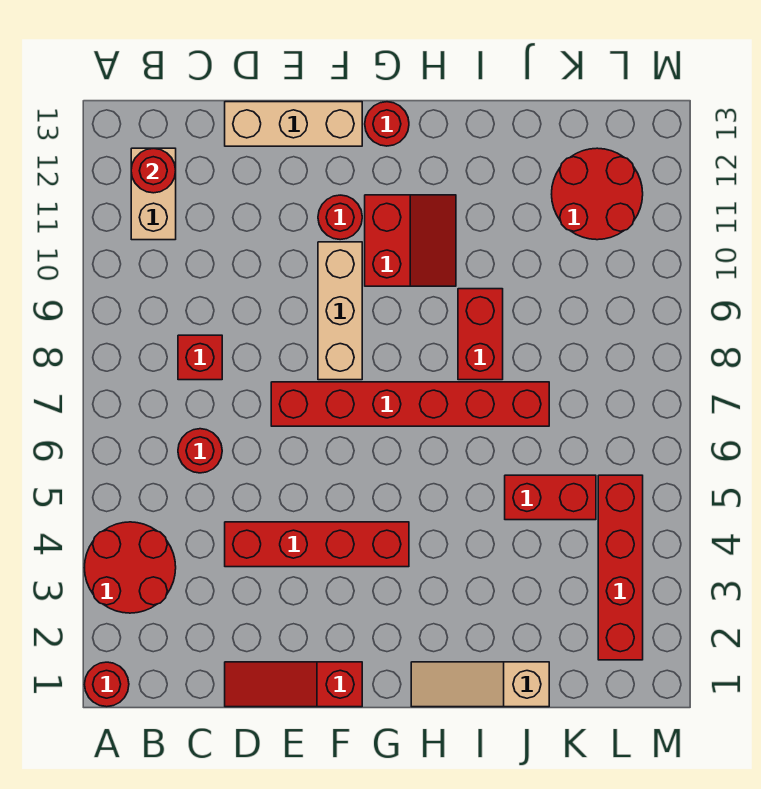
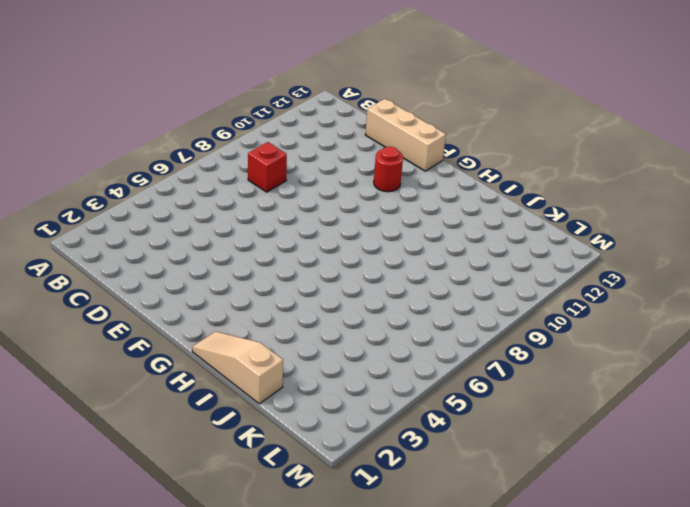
none -> red round brick A1 level 1
none -> red round brick A3:B4 level 1
none -> tan brick B11:B12 level 1

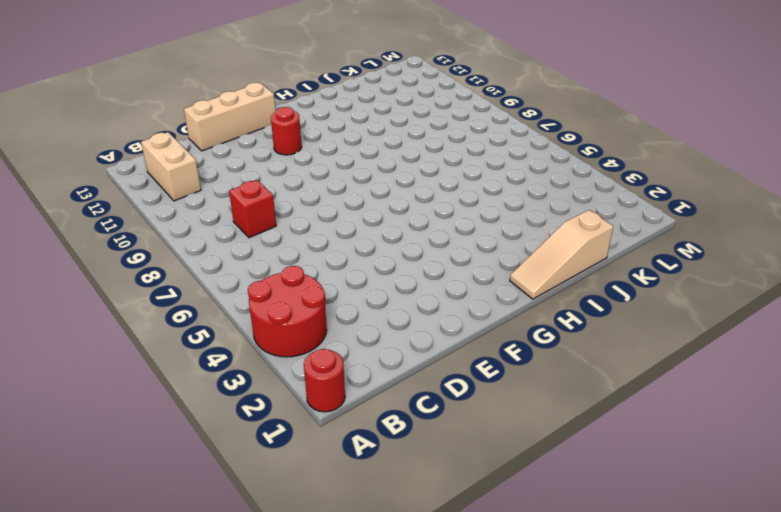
none -> red round brick C6 level 1
none -> red slope D1:F1 level 1 top F
none -> red brick D4:G4 level 1

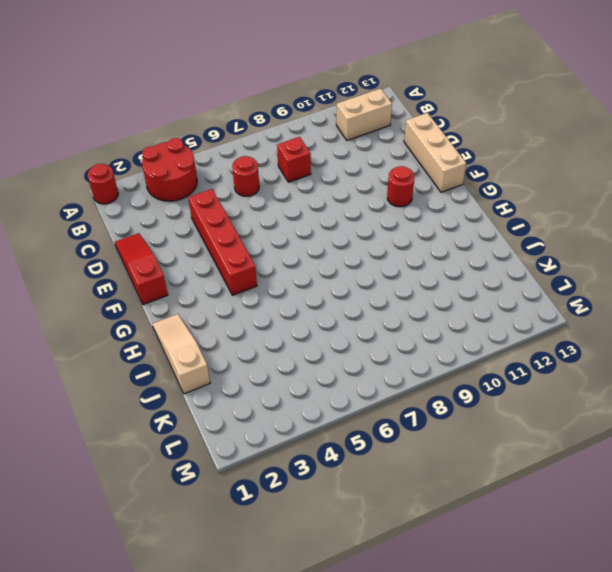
none -> red brick E7:J7 level 1
none -> tan brick F8:F10 level 1
none -> red slope G10:H11 level 1 top G

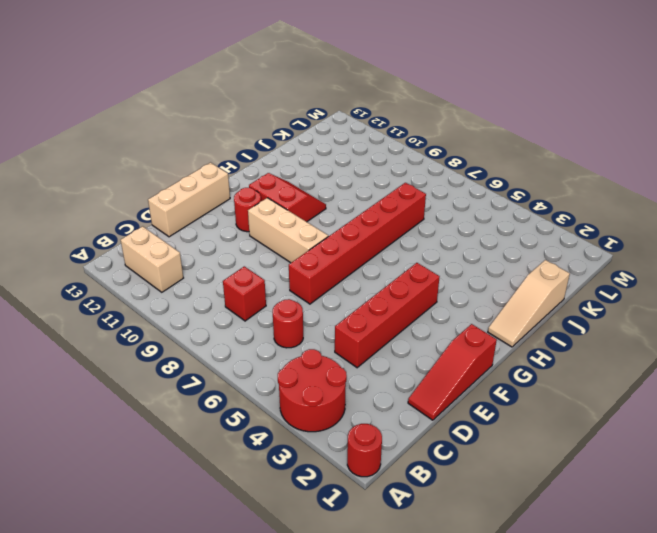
none -> red round brick G13 level 1
none -> red brick I8:I9 level 1
none -> red brick J5:K5 level 1

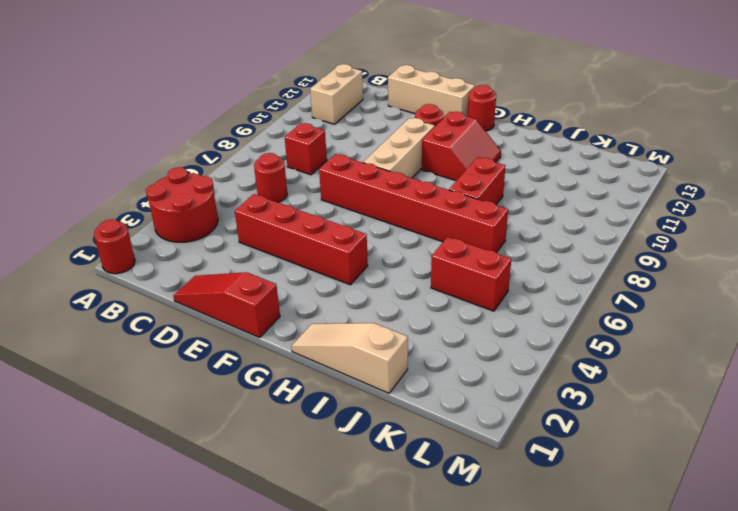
none -> red round brick K11:L12 level 1
none -> red brick L2:L5 level 1
none -> red round brick B12 level 2

